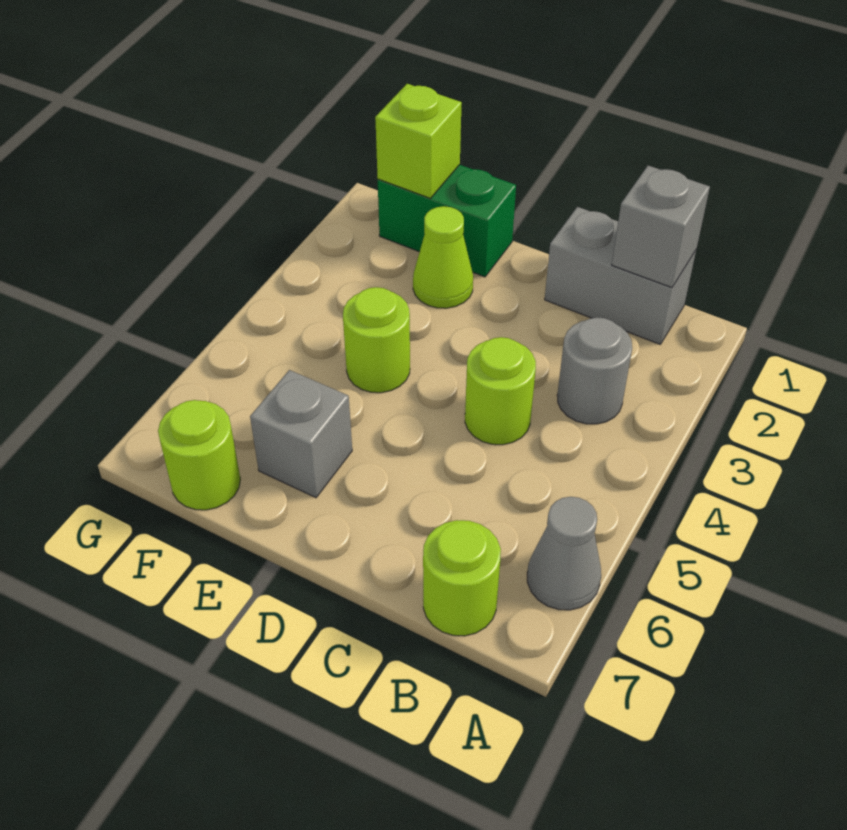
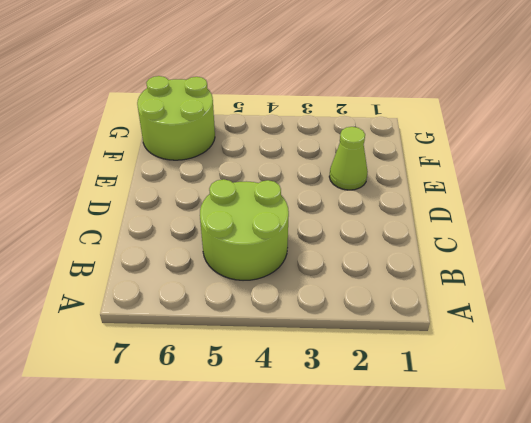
lime round brick B4:C5 level 1 -> lime round brick C4 level 1
lime round brick F6:G7 level 1 -> lime round brick F7 level 1
none -> grey cone A6 level 1
none -> grey brick B1:C1 level 1
none -> grey round brick B3 level 1

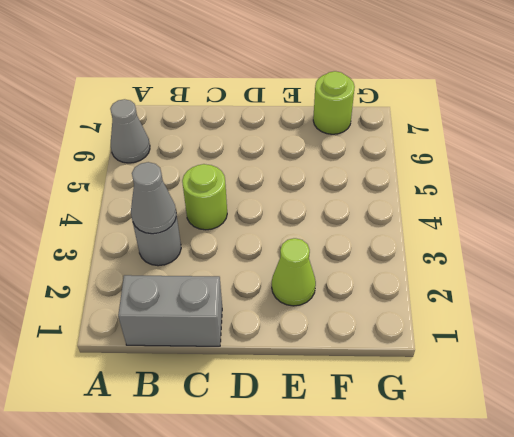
grey cone B3 level 2 -> none
none -> lime round brick B7 level 1
none -> green brick E1:F1 level 1
none -> lime round brick E4 level 1

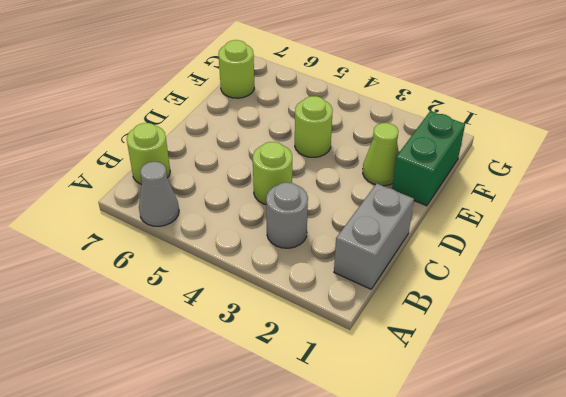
none -> grey brick E6 level 1
none -> grey brick B1 level 2
none -> lime brick F1 level 2

